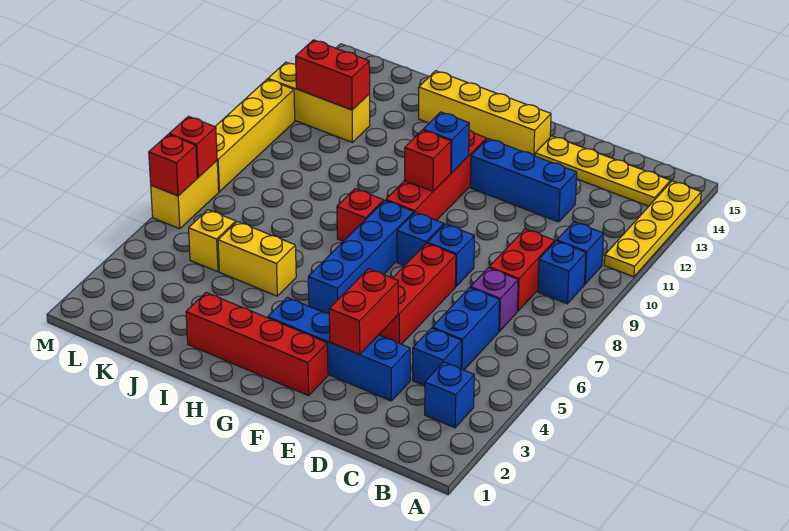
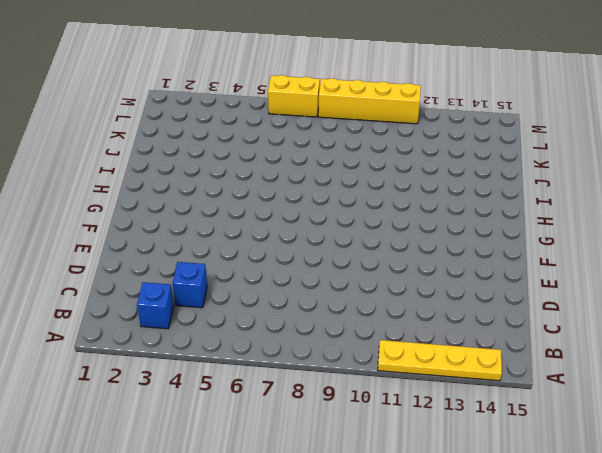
none -> blue brick B9 level 1
none -> blue brick B10 level 1
none -> yellow plate B14:E14 level 1
none -> blue brick C5:C6 level 1

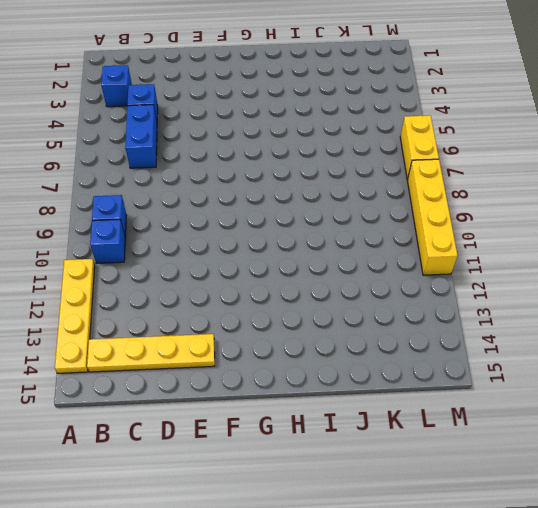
none -> purple brick C7 level 1
none -> red brick C8:C9 level 1
none -> blue brick D3:G3 level 1
none -> blue brick D12:F12 level 1

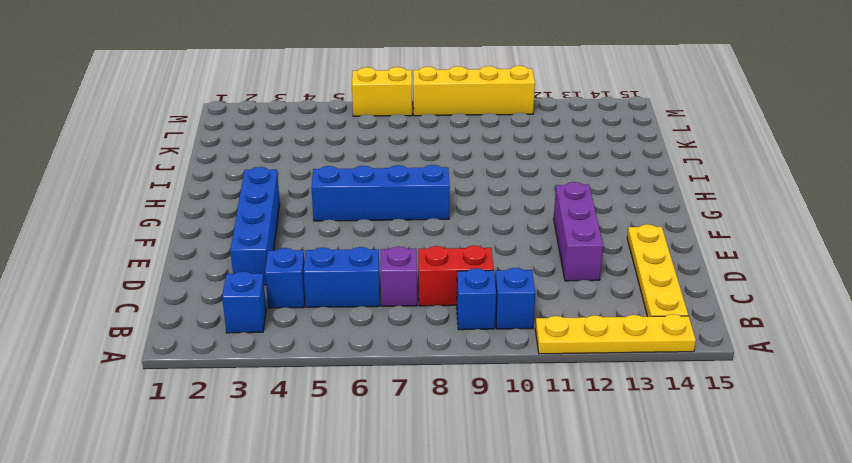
purple brick D12:F12 level 1 -> blue brick D12:F12 level 1
none -> red brick E5:E7 level 1
none -> blue brick E8 level 1
none -> red brick F2:I2 level 1
none -> blue brick F8 level 1

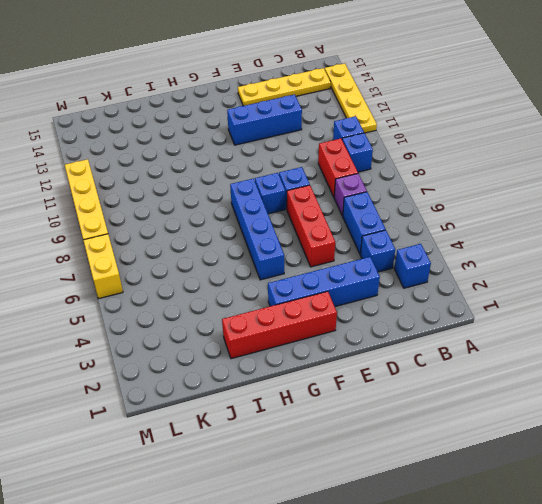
none -> yellow brick F14:I14 level 1
none -> red brick G9:G12 level 1
none -> red brick H8 level 1
none -> yellow brick I5:J5 level 1

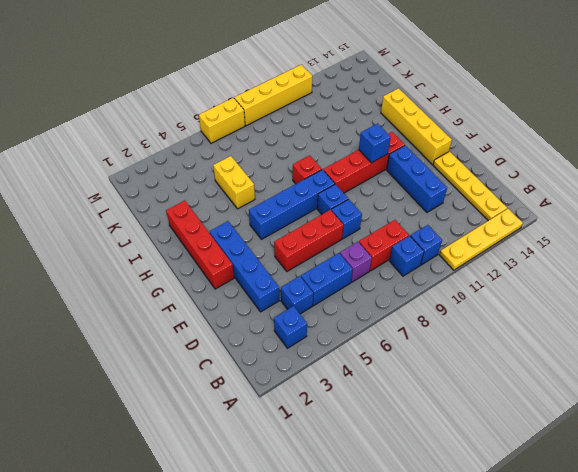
none -> yellow brick K5 level 1
none -> yellow brick K12:M12 level 1
none -> red brick E3:E4 level 2
none -> red brick G10 level 2

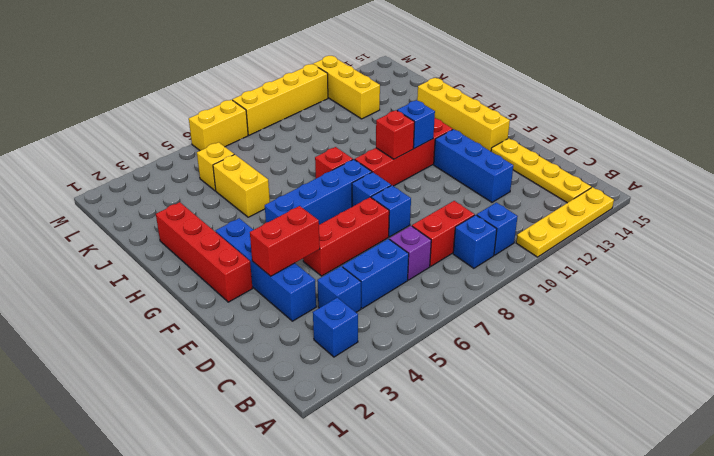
none -> red brick K12:L12 level 2
none -> red brick M6 level 2
none -> red brick M7 level 2

